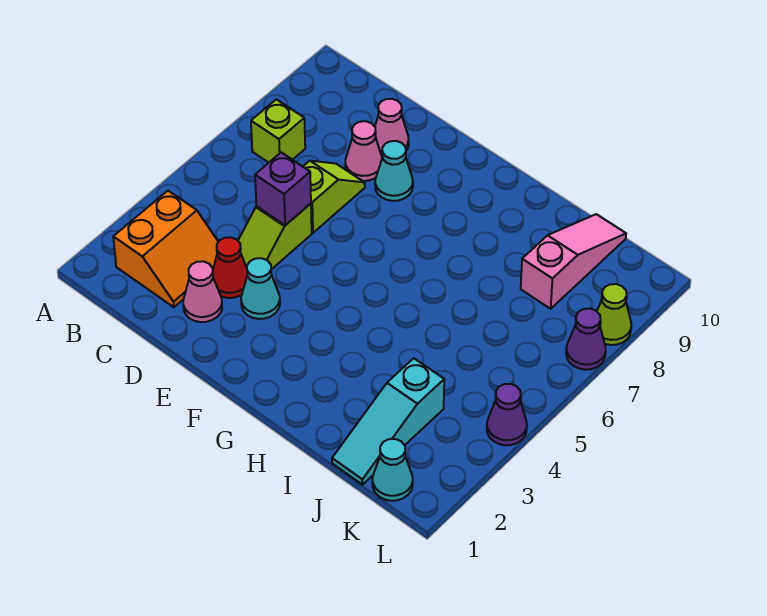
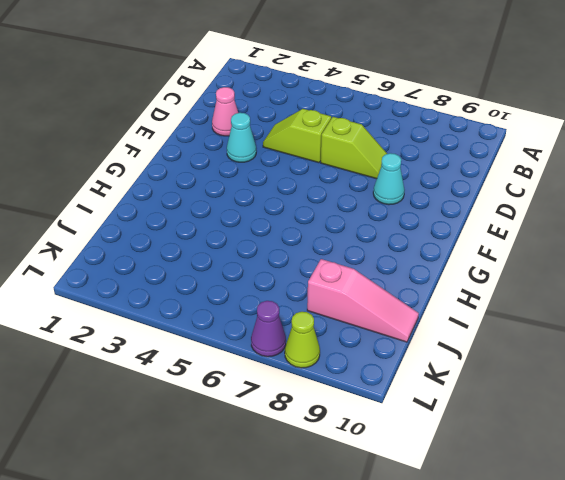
none -> orange slope B2:C3 level 1 top B
none -> lime brick B7 level 1
none -> red cone D3 level 1

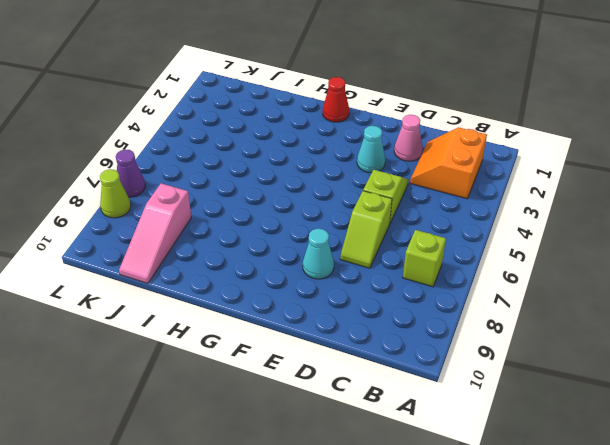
red cone G1 level 1 -> red cone D3 level 1
none -> pink cone D8 level 1
none -> pink cone D9 level 1
none -> cyan slope J1:J3 level 1 top 3

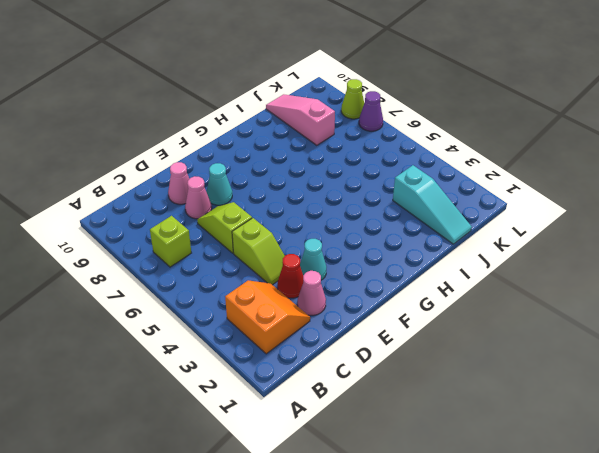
none -> cyan cone K1 level 1
none -> purple cone L4 level 1
none -> purple brick D5 level 2

